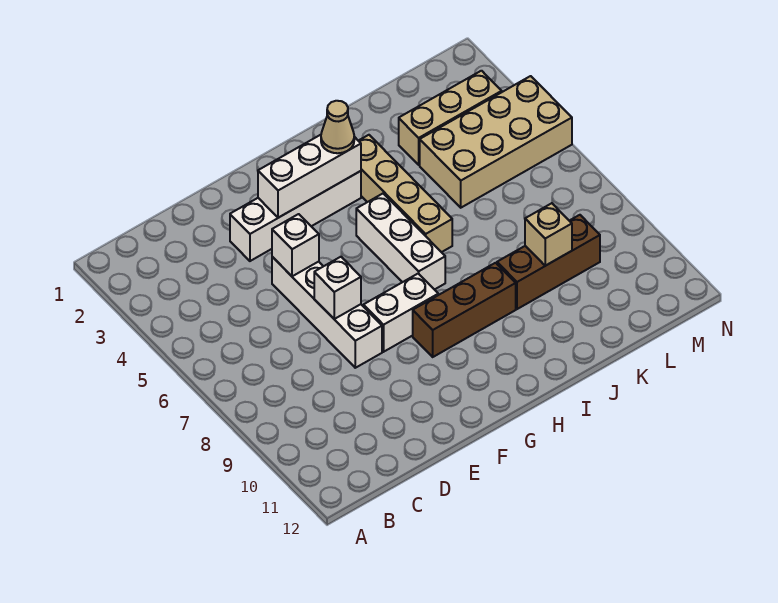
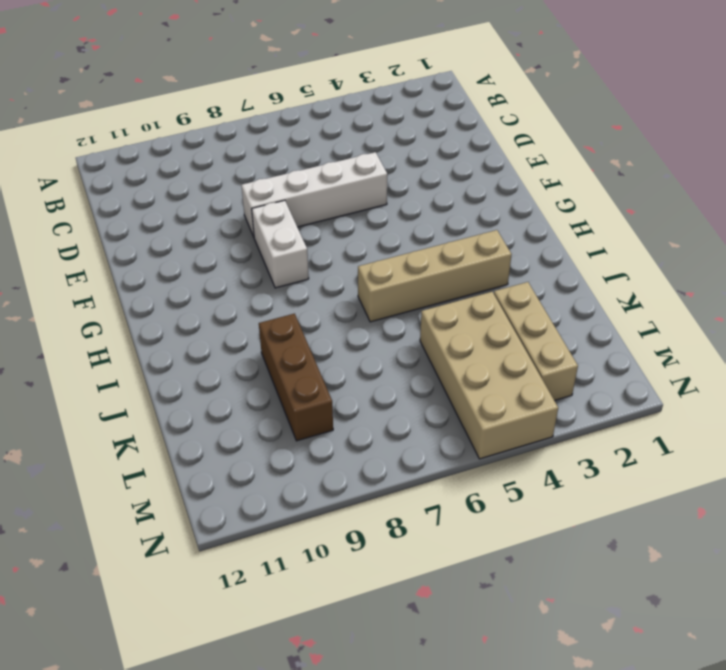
none -> white brick E3:H3 level 1
none -> brown brick G9:I9 level 1
none -> white brick H5:H7 level 1

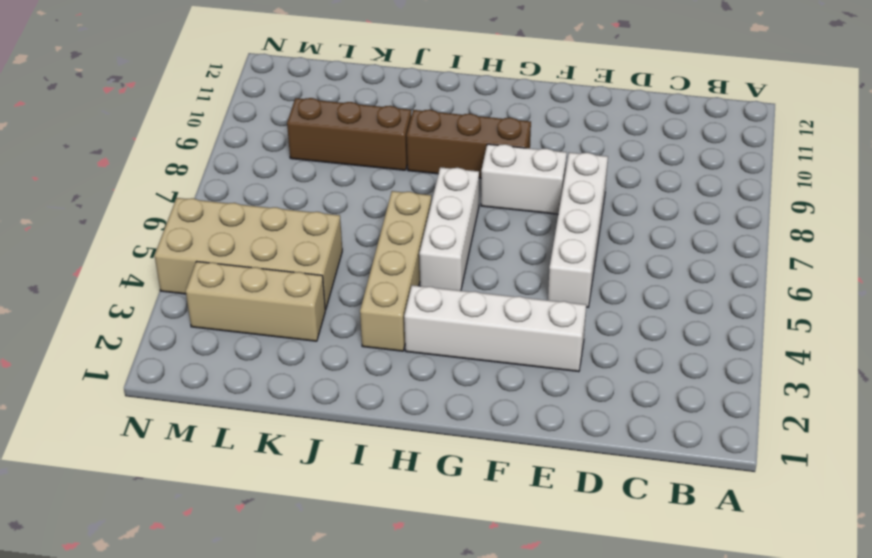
none -> white brick E5 level 2
none -> white brick E7 level 2
none -> white brick F3:H3 level 2

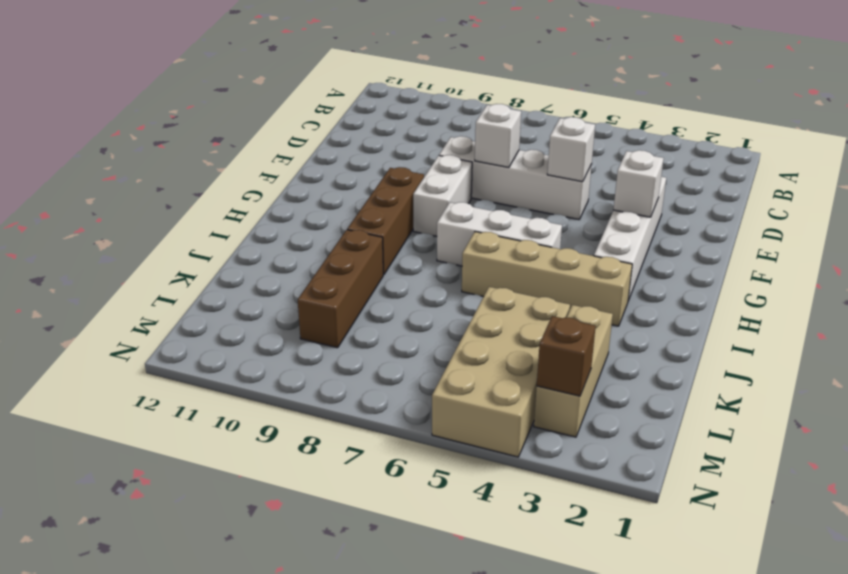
white brick F3 level 2 -> white brick F3:H3 level 2
brown brick M3 level 2 -> none
none -> tan brick K9 level 2
none -> tan cone H3 level 3

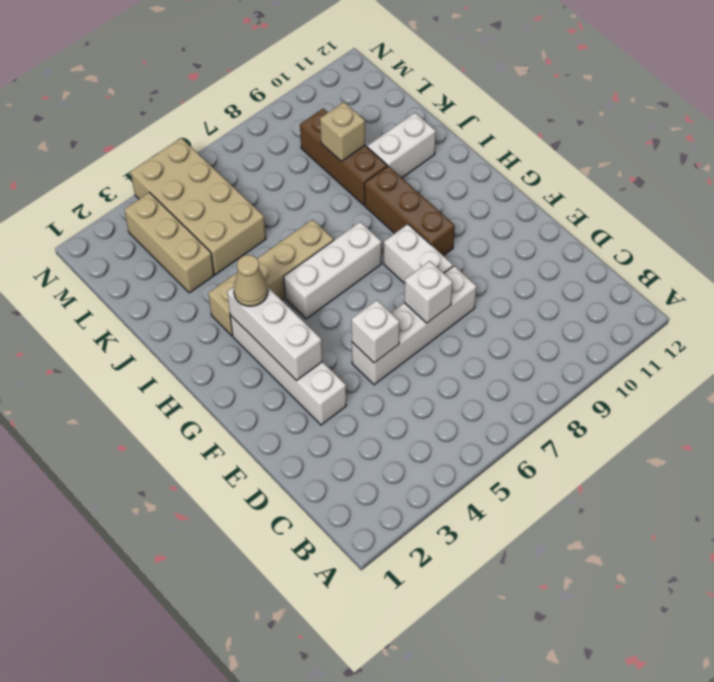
white brick J10:J11 level 1 -> none

